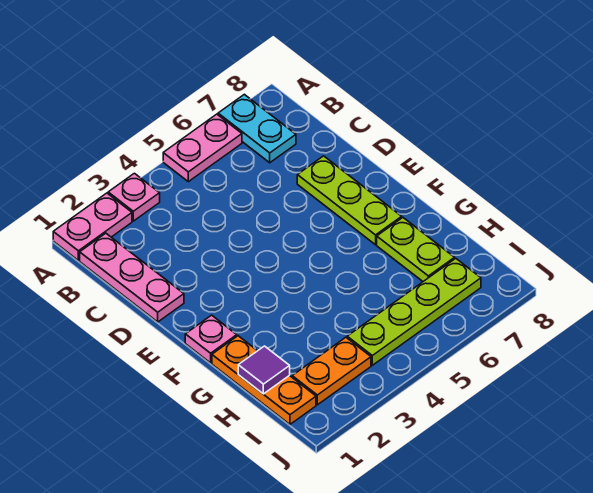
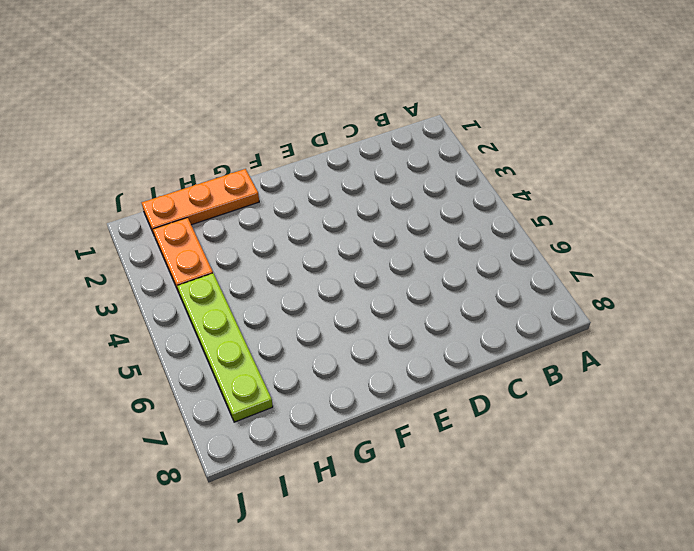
none -> pink plate A1:A2 level 1
none -> pink plate A3 level 1
none -> pink plate A5:A6 level 1

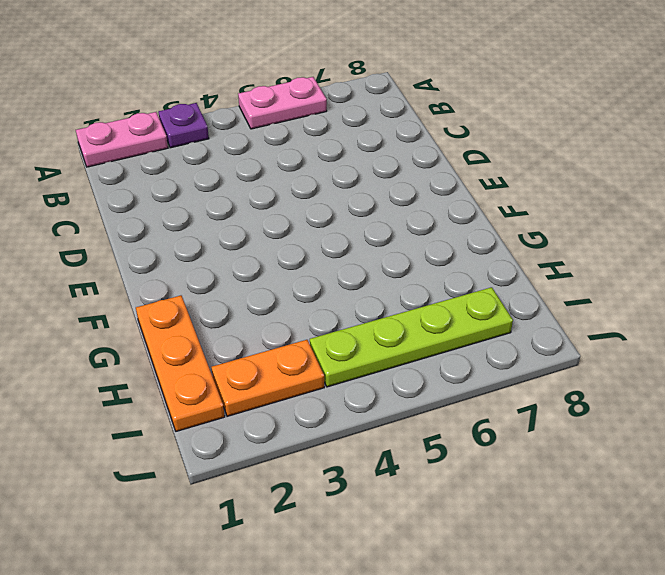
purple plate A3 level 1 -> pink plate A3 level 1
none -> cyan plate A7:B7 level 1
none -> pink plate B1:D1 level 1
none -> lime plate D7:F7 level 1

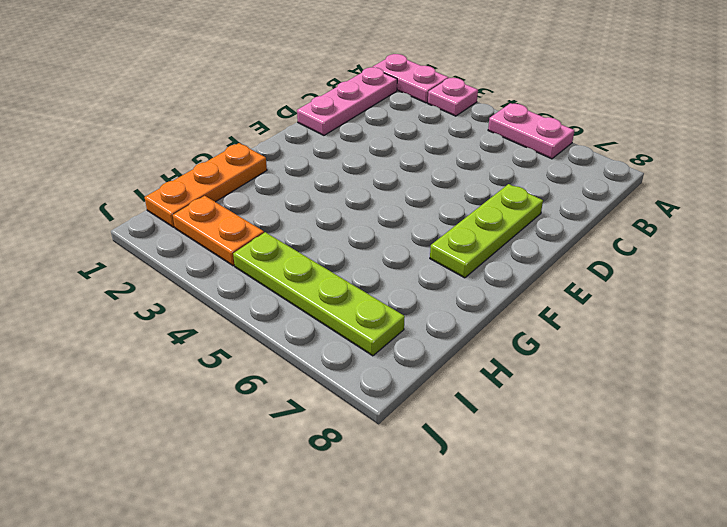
none -> cyan plate A7:B7 level 1
none -> pink plate F1 level 1
none -> lime plate G7:H7 level 1

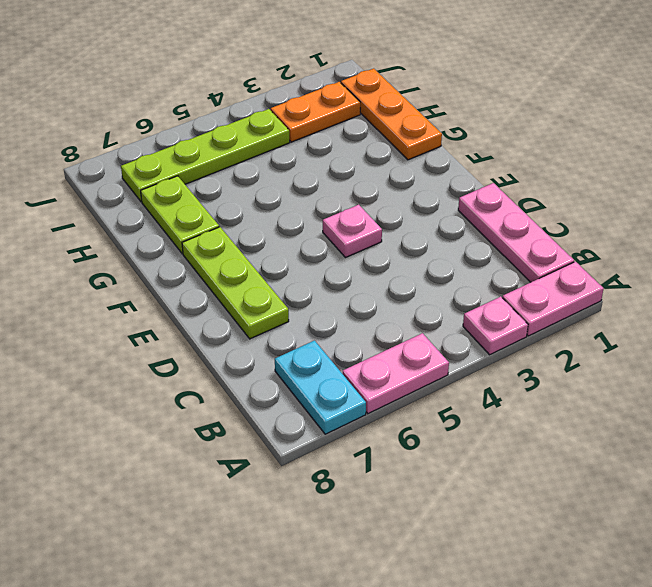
pink plate E4 level 1 -> pink plate F1 level 1
none -> purple tile H1 level 2

